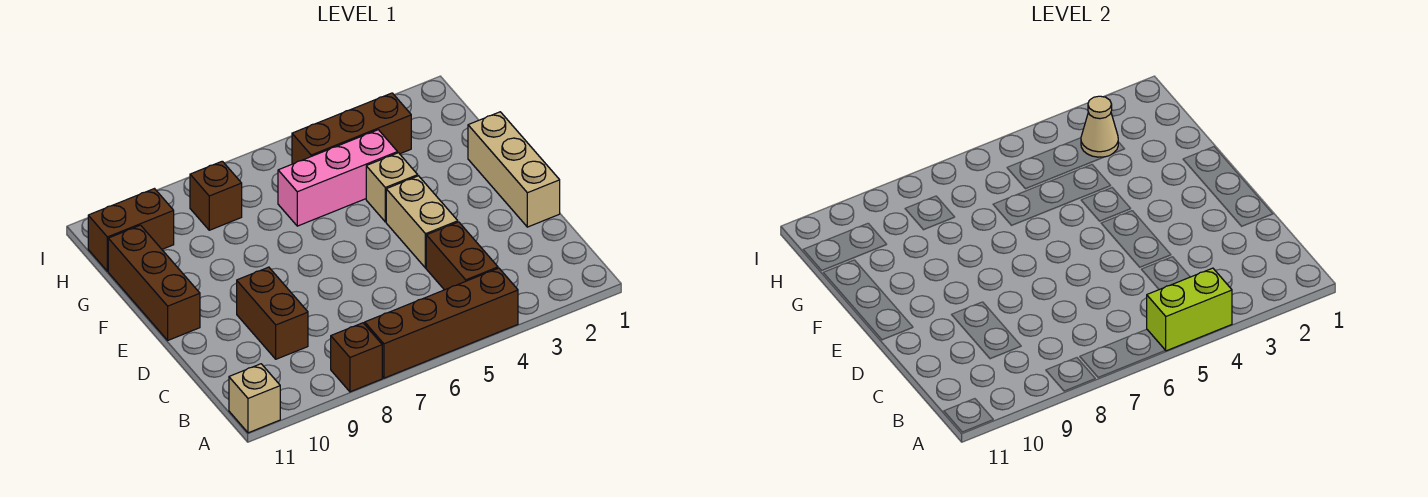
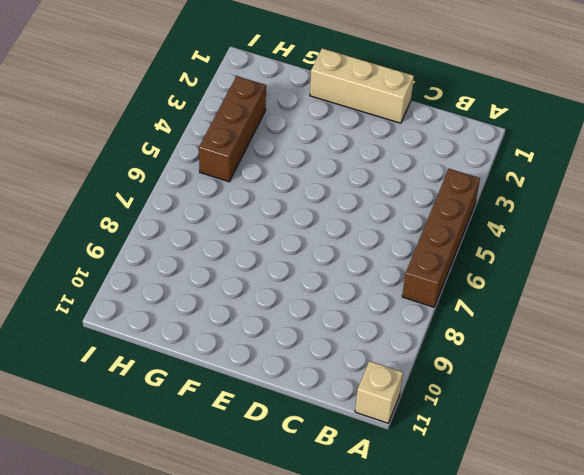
none -> brown brick A8 level 1
none -> brown brick B4:C4 level 1
none -> brown brick C9:D9 level 1

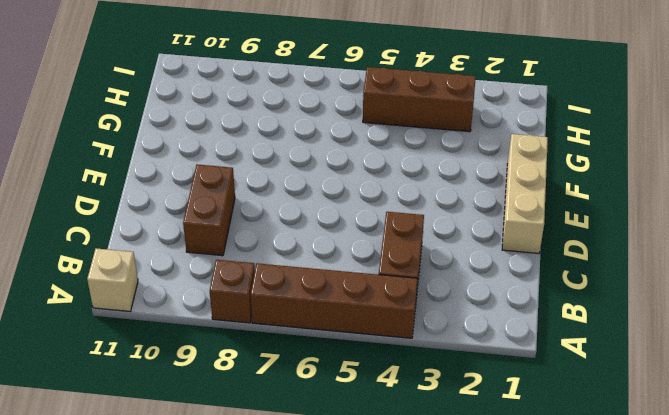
none -> tan brick D4:E4 level 1
none -> brown brick E11:G11 level 1
none -> tan brick F4 level 1

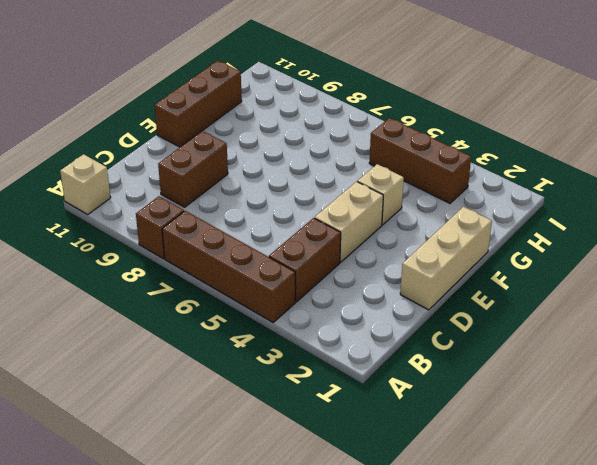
none -> pink brick G4:G6 level 1
none -> brown brick H8 level 1
none -> brown brick H10:H11 level 1

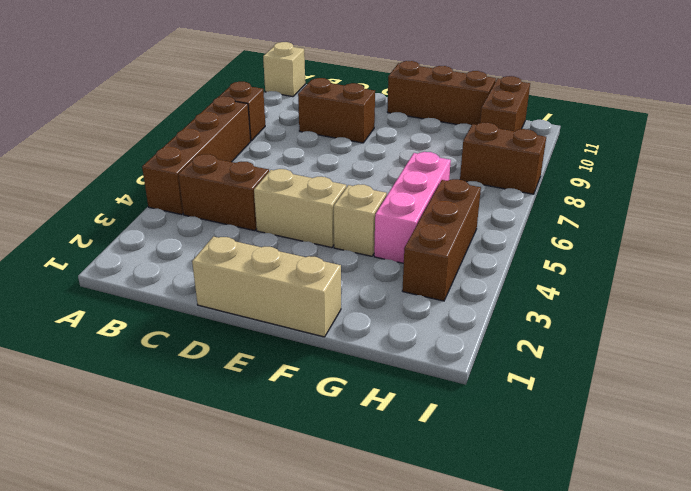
brown brick H8:I8 level 1 -> brown brick H8 level 1
none -> lime brick A4:A5 level 2
none -> tan cone H3 level 2

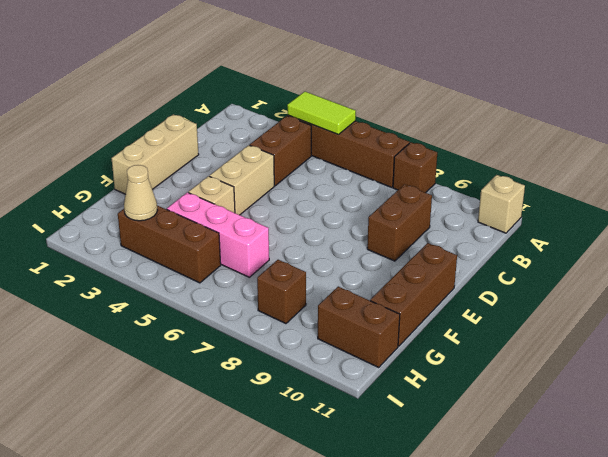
lime tile A4:A5 level 2 -> lime brick A4:A5 level 2

